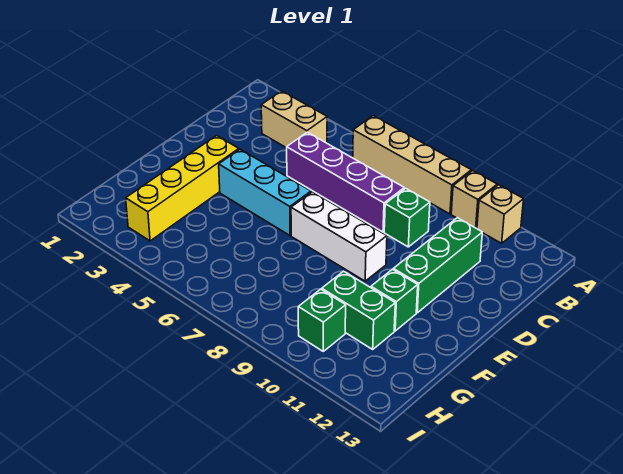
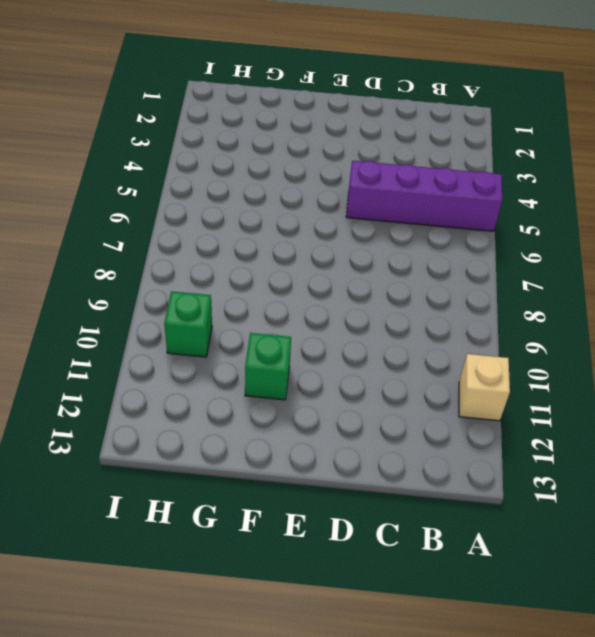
purple brick A5:D5 level 1 -> purple brick C5:C8 level 1
none -> tan brick A6:A9 level 1
none -> tan brick A10 level 1
none -> tan brick B3:B4 level 1

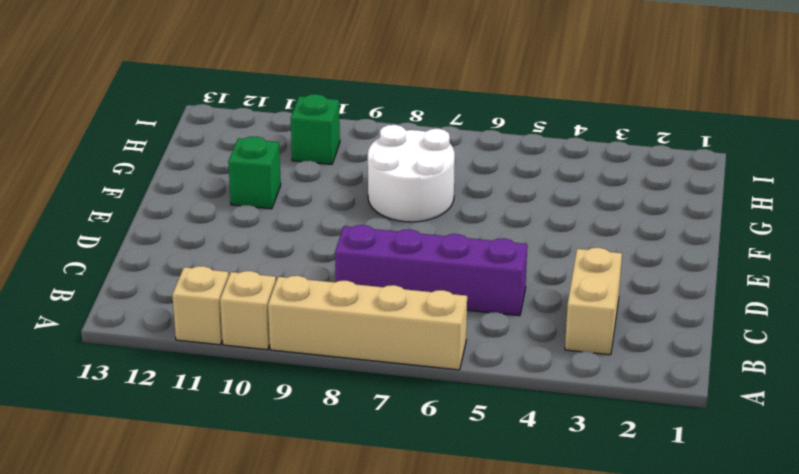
tan brick B3:C3 level 1 -> tan brick B3:B4 level 1
white round brick F7:G8 level 1 -> none
none -> green brick C9 level 1
none -> green brick C11:E11 level 1
none -> yellow brick E3:H3 level 1

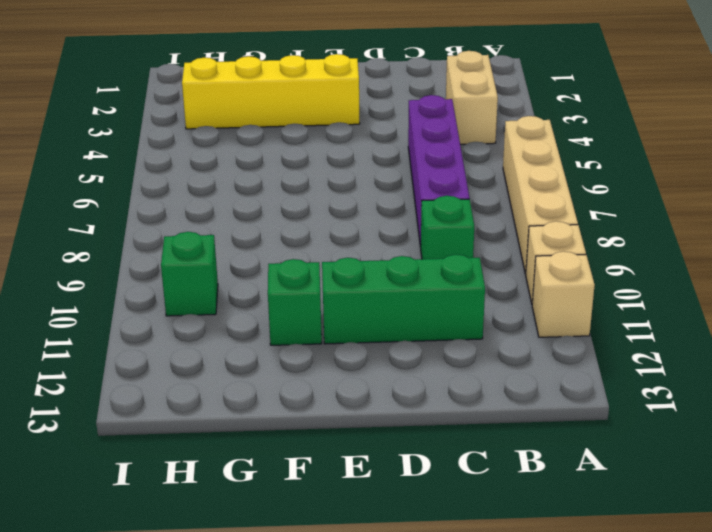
none -> cyan brick E4:E6 level 1
none -> white brick E7:E9 level 1
none -> green brick G10:G11 level 1

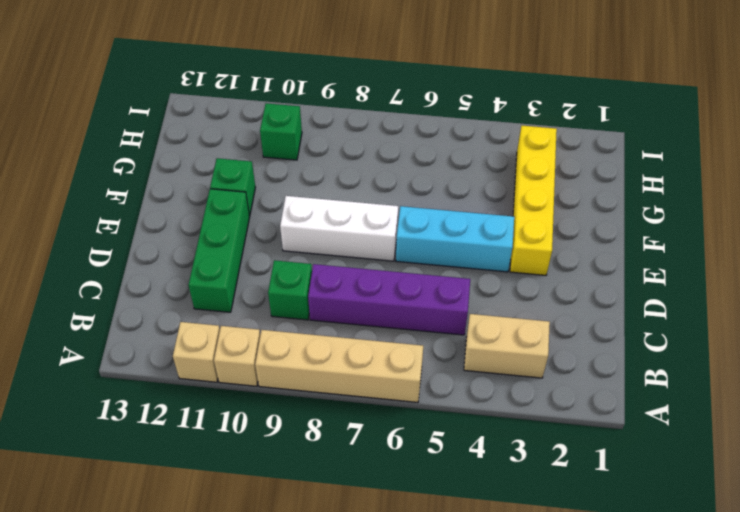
none -> green brick G10:G11 level 1

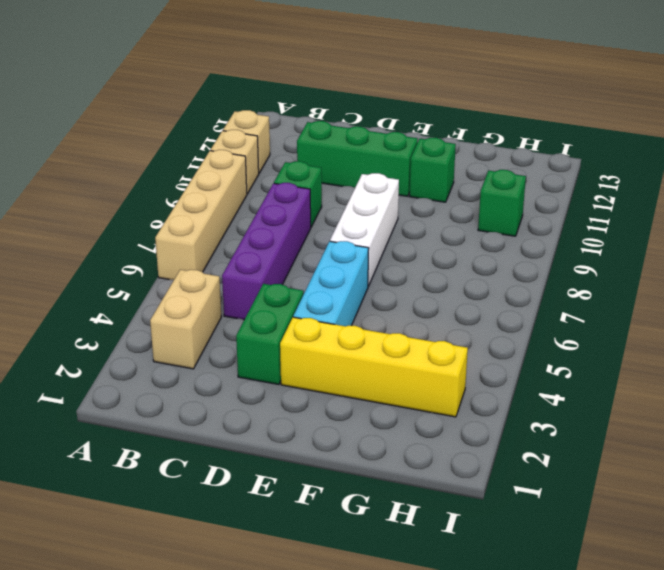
green brick D3:D4 level 1 -> green brick G10:G11 level 1

